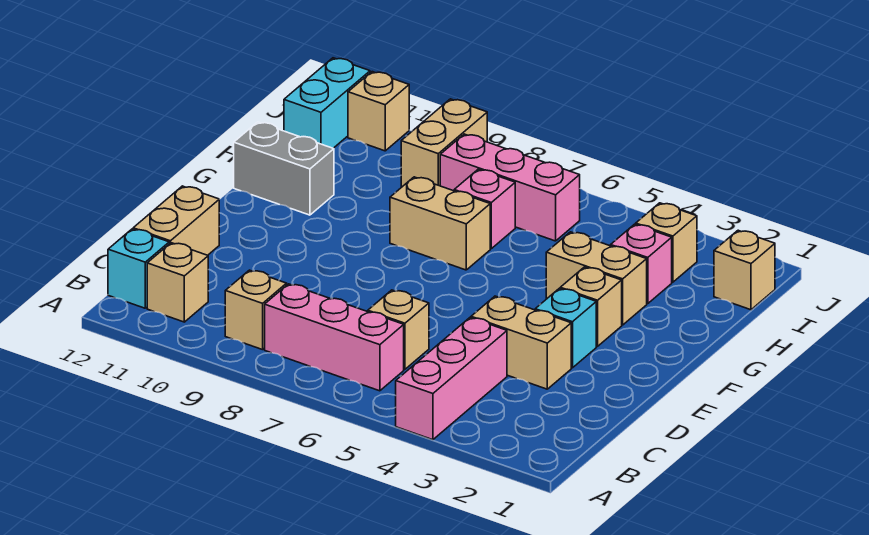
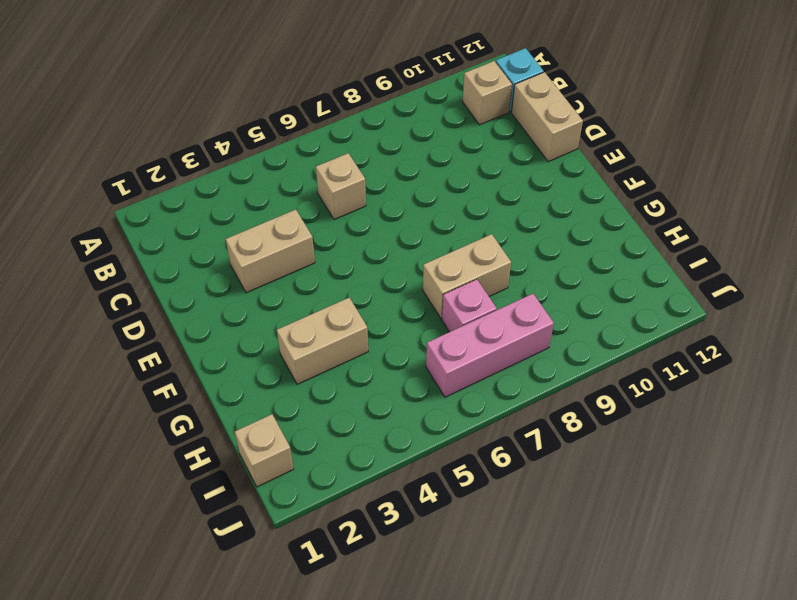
none -> pink brick A4:C4 level 1
none -> pink brick B6:B8 level 1
none -> tan brick B9 level 1

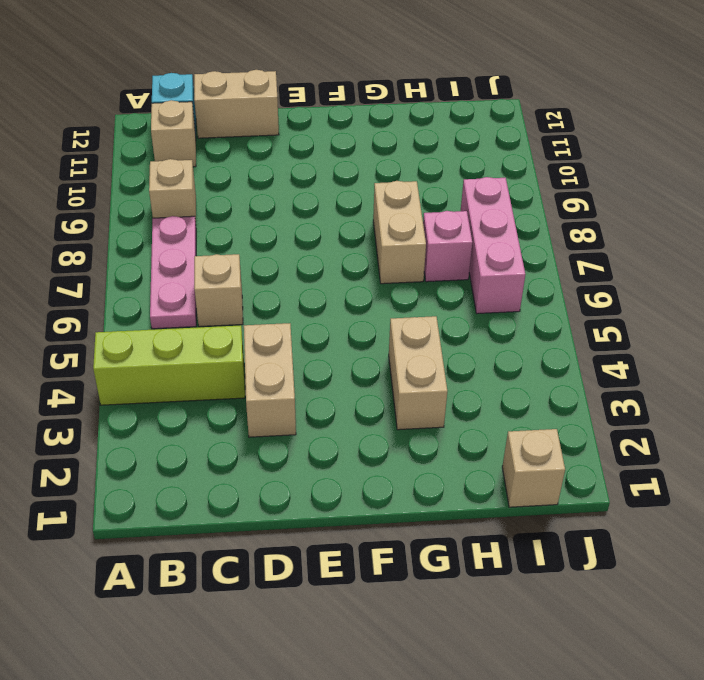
lime brick A4:C4 level 1 -> pink brick A4:C4 level 1
pink plate B6:B8 level 1 -> pink brick B6:B8 level 1
none -> cyan brick E3 level 1
none -> tan brick F3 level 1
none -> grey brick G11:G12 level 1

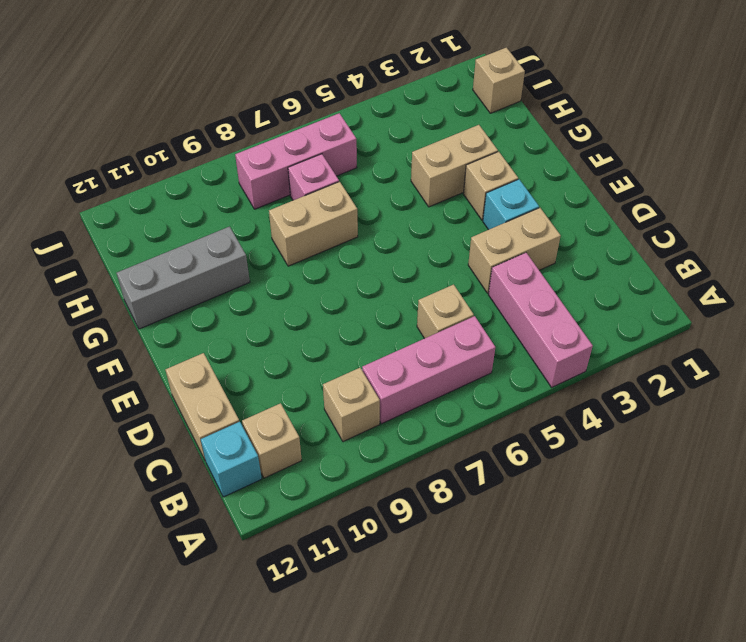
grey brick G10:G12 level 1 -> grey brick G11:G12 level 1
none -> pink brick H3 level 1
none -> tan brick I3 level 1
none -> tan brick I9:J9 level 1

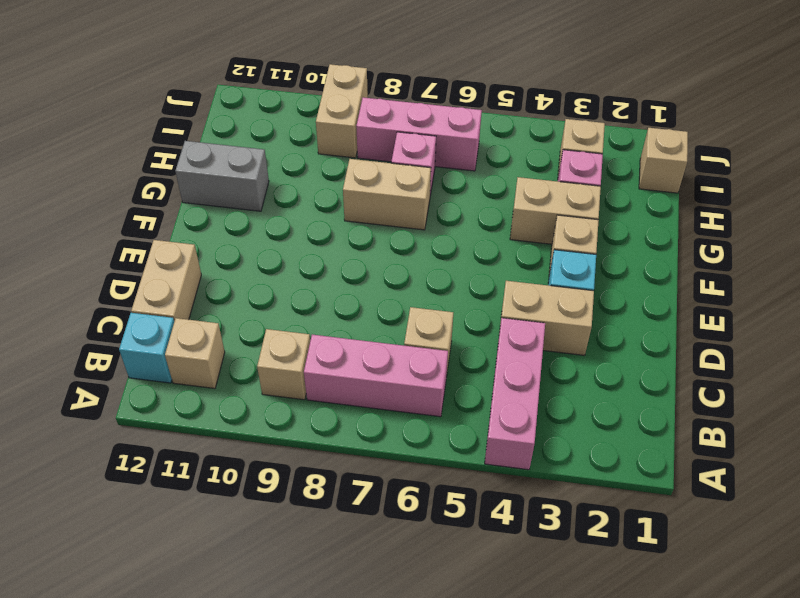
none -> cyan brick I12:J12 level 1
none -> tan brick J11 level 1

